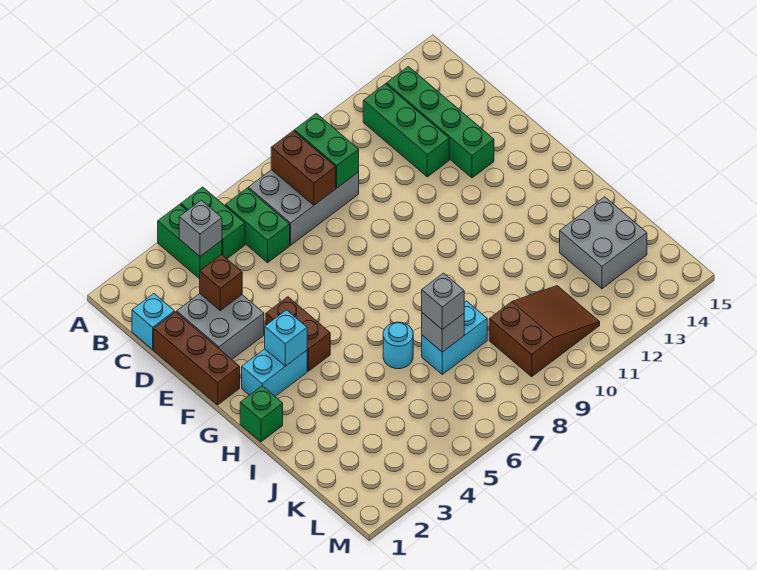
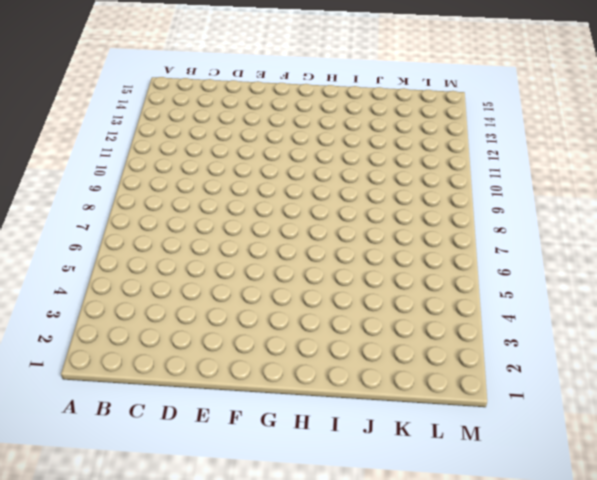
none -> green brick A4:B4 level 1
none -> green brick A5:B5 level 1
none -> green brick B6:C6 level 1

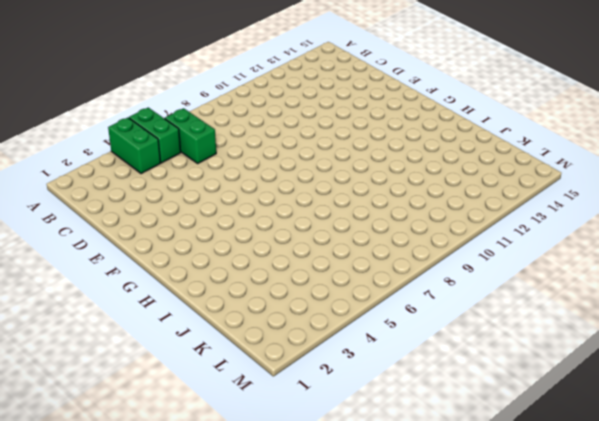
none -> grey brick B7:C9 level 1
none -> green brick B12:D12 level 1
none -> green brick B13:E13 level 1

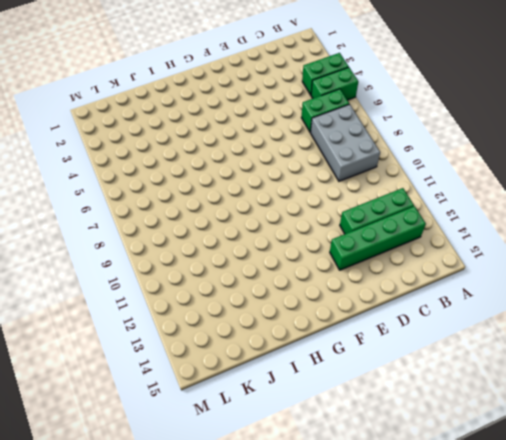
none -> cyan brick C1 level 1
none -> brown brick D1:F1 level 1
none -> grey brick D2:E3 level 1

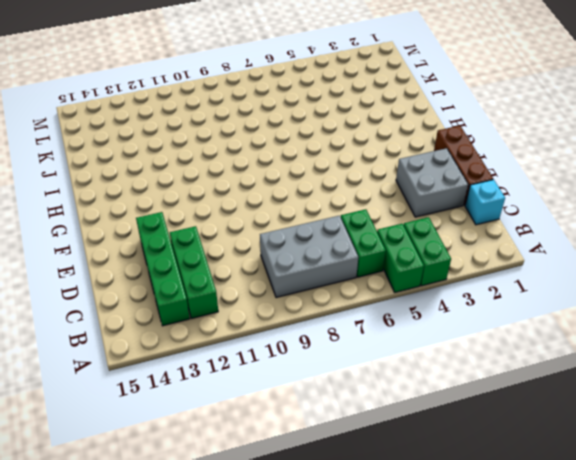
none -> brown brick F4:G4 level 1
none -> cyan brick G2:G3 level 1
none -> green brick H1 level 1

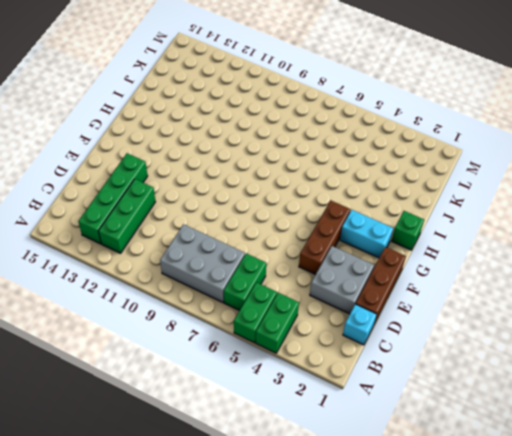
brown brick E4:G4 level 1 -> brown brick F4:G4 level 1
none -> cyan round brick I6 level 1
none -> cyan brick J7:J8 level 1
none -> grey brick J13:K14 level 1

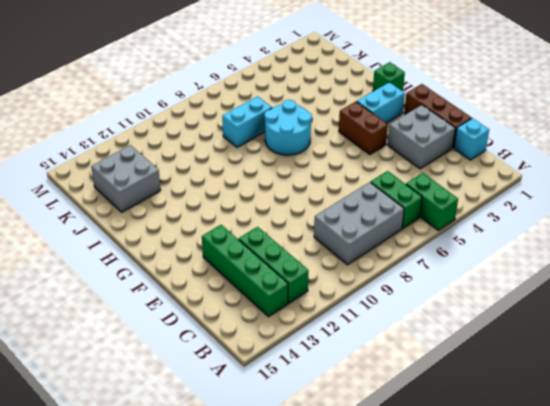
cyan round brick H6:I7 level 1 -> cyan round brick I6 level 1
none -> green brick A4:B4 level 1
none -> brown slope K9:L11 level 1 top 9
none -> grey brick B4 level 2

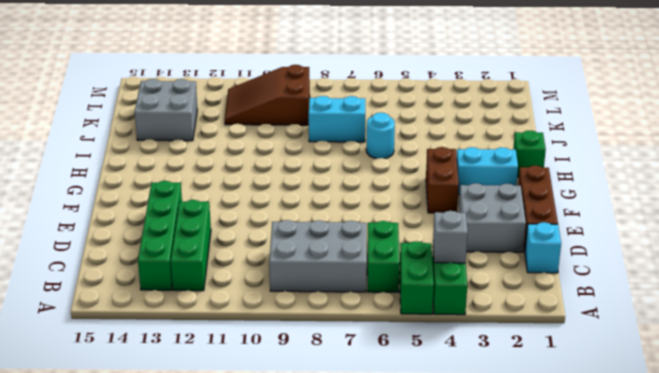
none -> brown brick B8:C8 level 2
none -> green brick B9:C9 level 2
none -> brown brick D3 level 2

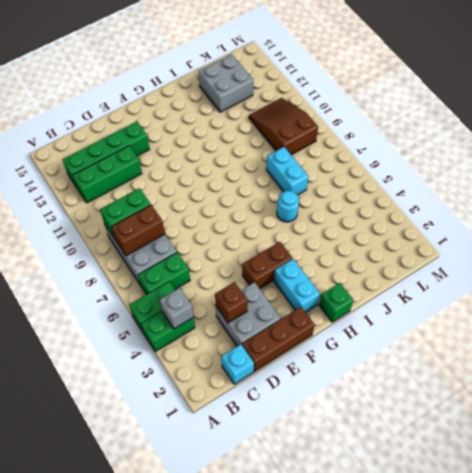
none -> cyan brick G3 level 2
none -> grey brick J7 level 2
none -> grey brick J7 level 3

